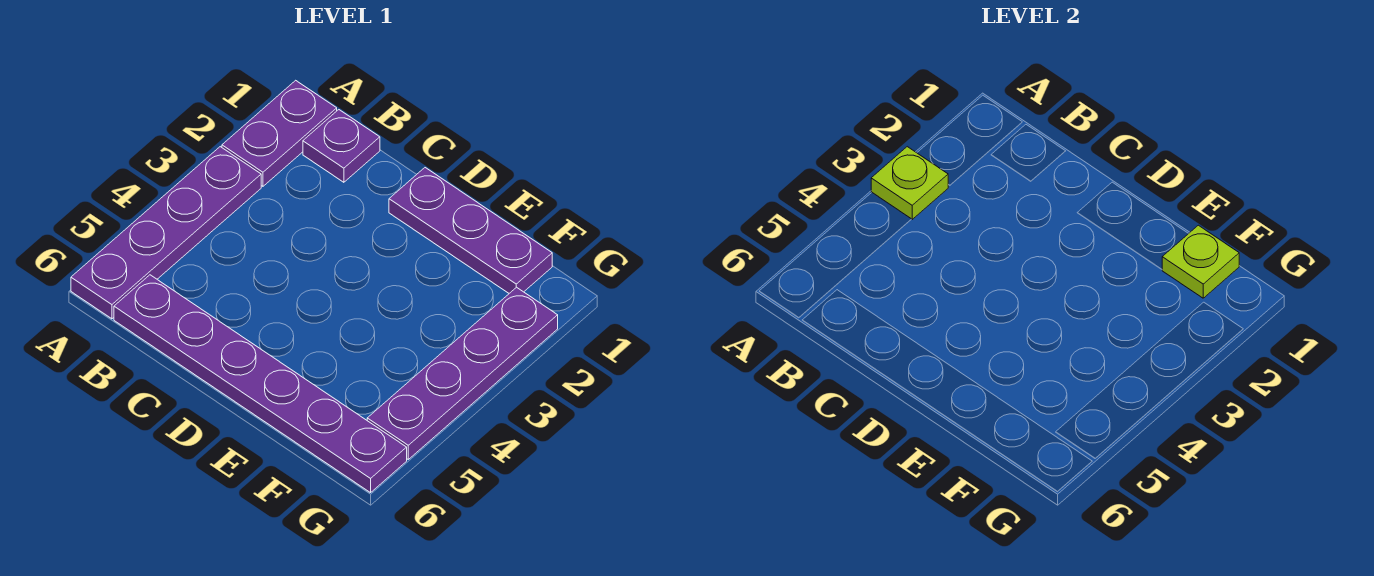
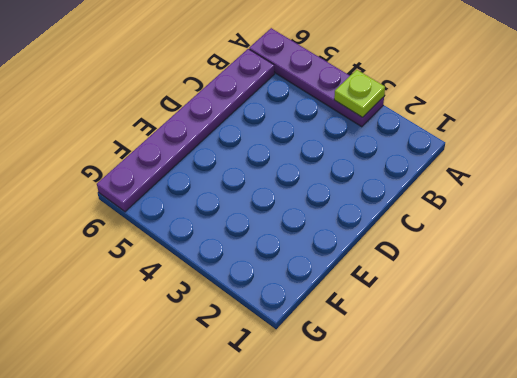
none -> purple plate A1:A2 level 1
none -> purple plate B1 level 1

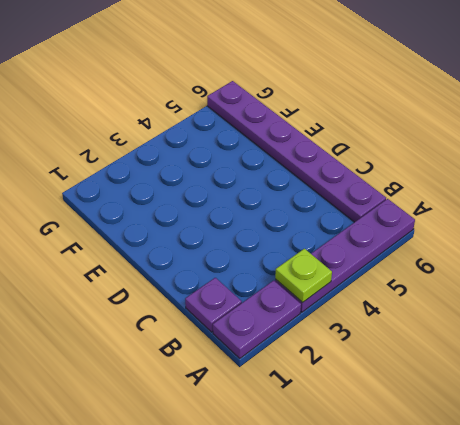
none -> purple plate D1:F1 level 1
none -> purple plate G2:G5 level 1

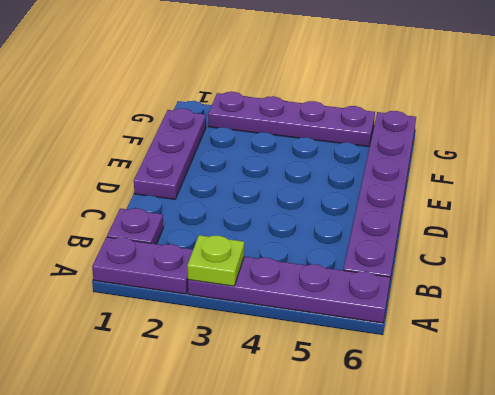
none -> lime plate F1 level 2

